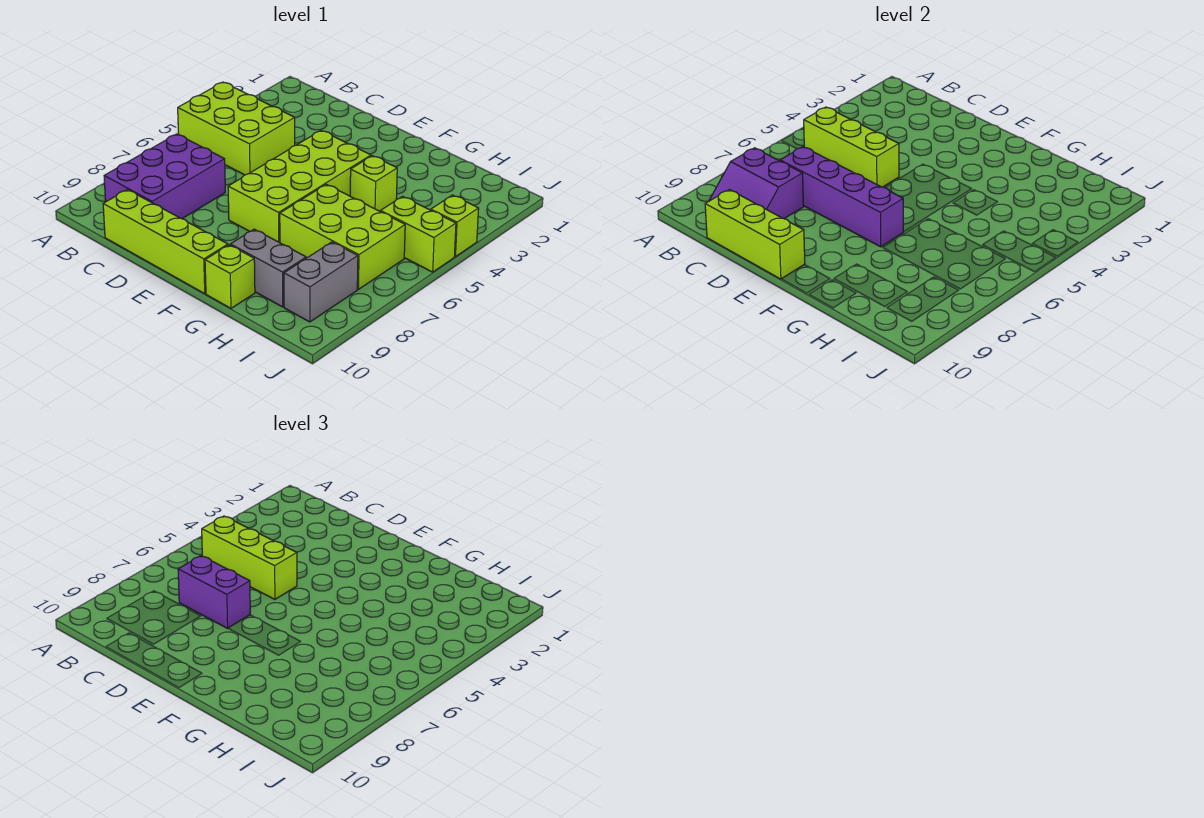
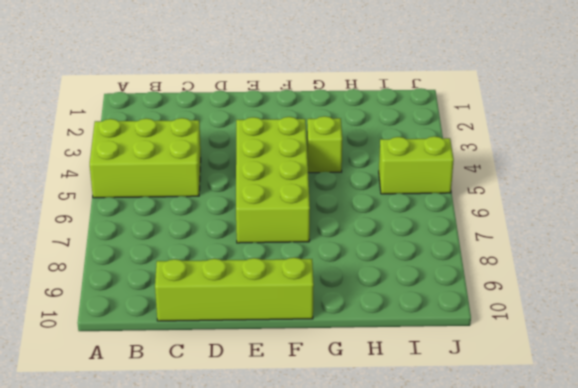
none -> purple brick B7:C9 level 1
none -> lime brick G6:I7 level 1
none -> grey brick G9:H9 level 1

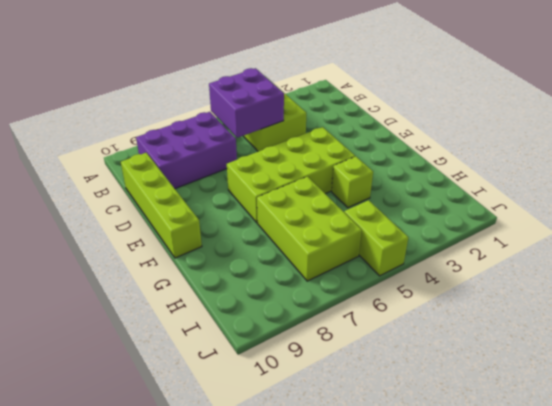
purple brick B5:C6 level 2 -> lime brick B5:D5 level 2
none -> grey brick G9:H9 level 1
none -> lime brick G10 level 1
none -> grey brick I8:I9 level 1

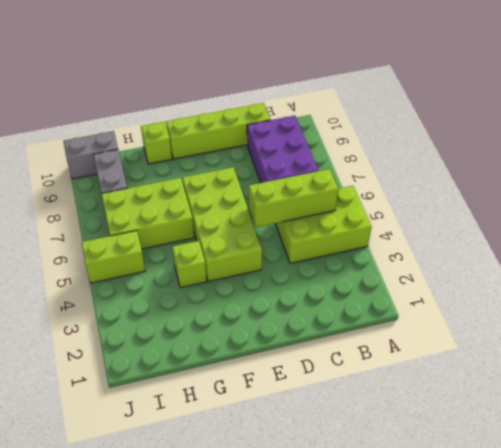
grey brick I10:J10 level 1 -> grey brick G9:H9 level 1
none -> lime brick J4 level 1
none -> purple slope B8:C9 level 2 top 8
none -> purple brick C7:F7 level 2

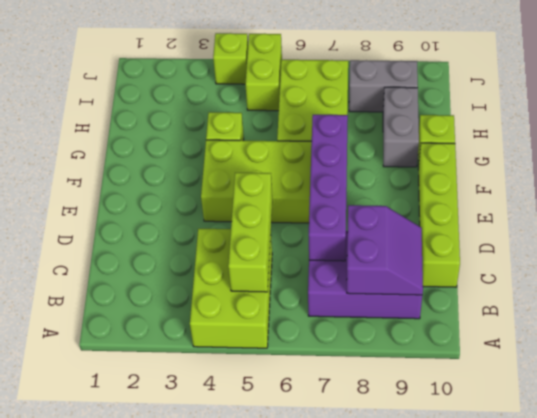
none -> lime brick C10:E10 level 2
none -> lime brick B5:D5 level 3
none -> purple brick C7:D7 level 3

